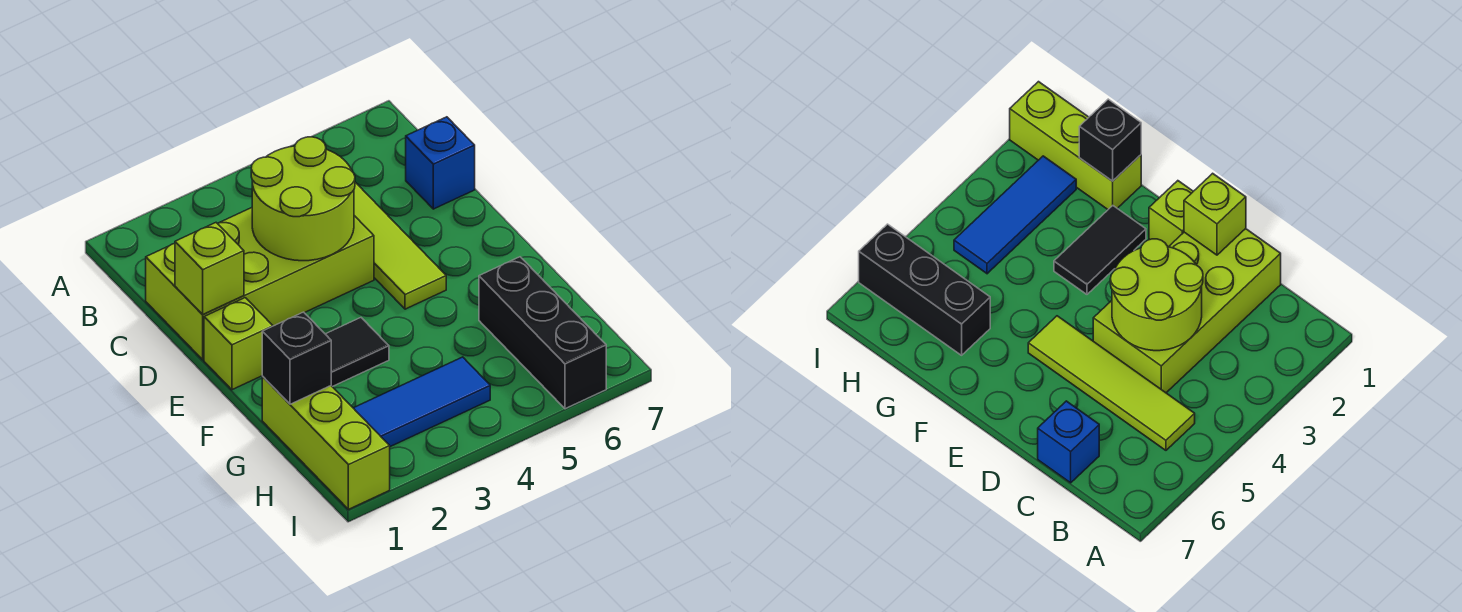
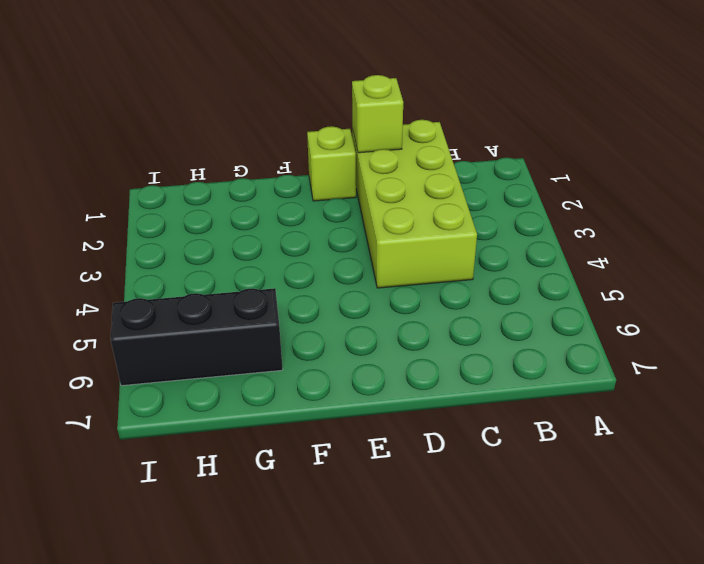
none -> lime tile B5:E5 level 1
none -> blue brick C7 level 1

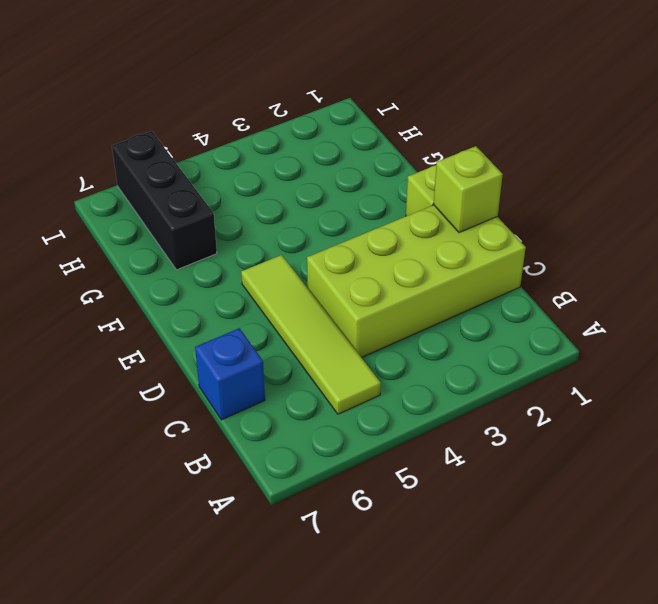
none -> black tile F2:F3 level 1
none -> lime brick G1:I1 level 1

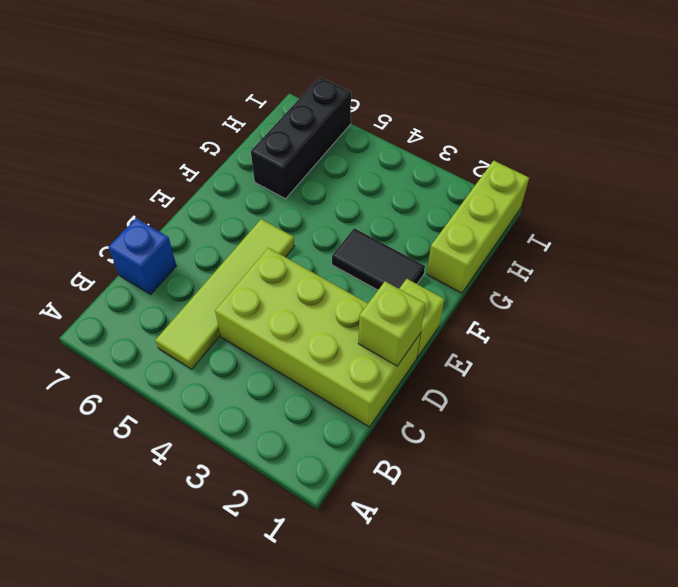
none -> blue tile H2:H4 level 1
none -> lime round brick C3:D4 level 2

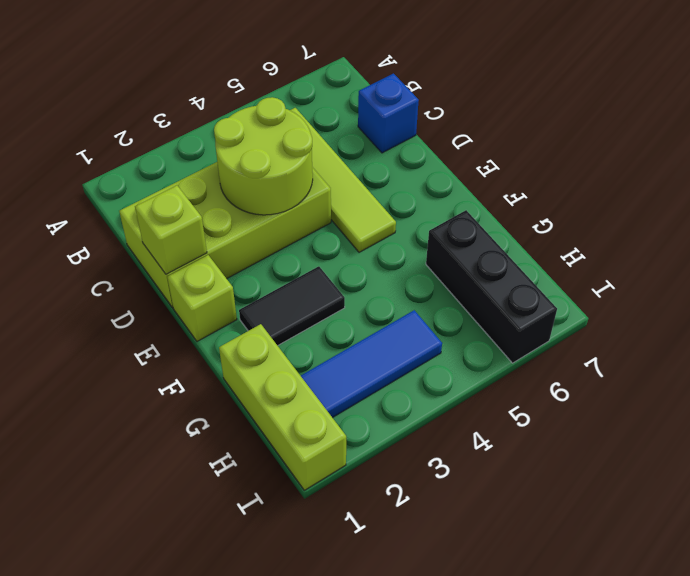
none -> black brick G1 level 2

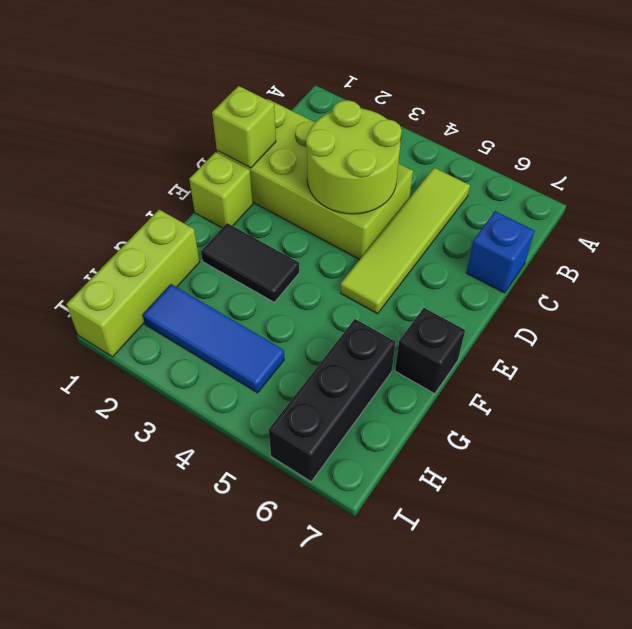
black brick F7 level 1 -> black brick G1 level 2

